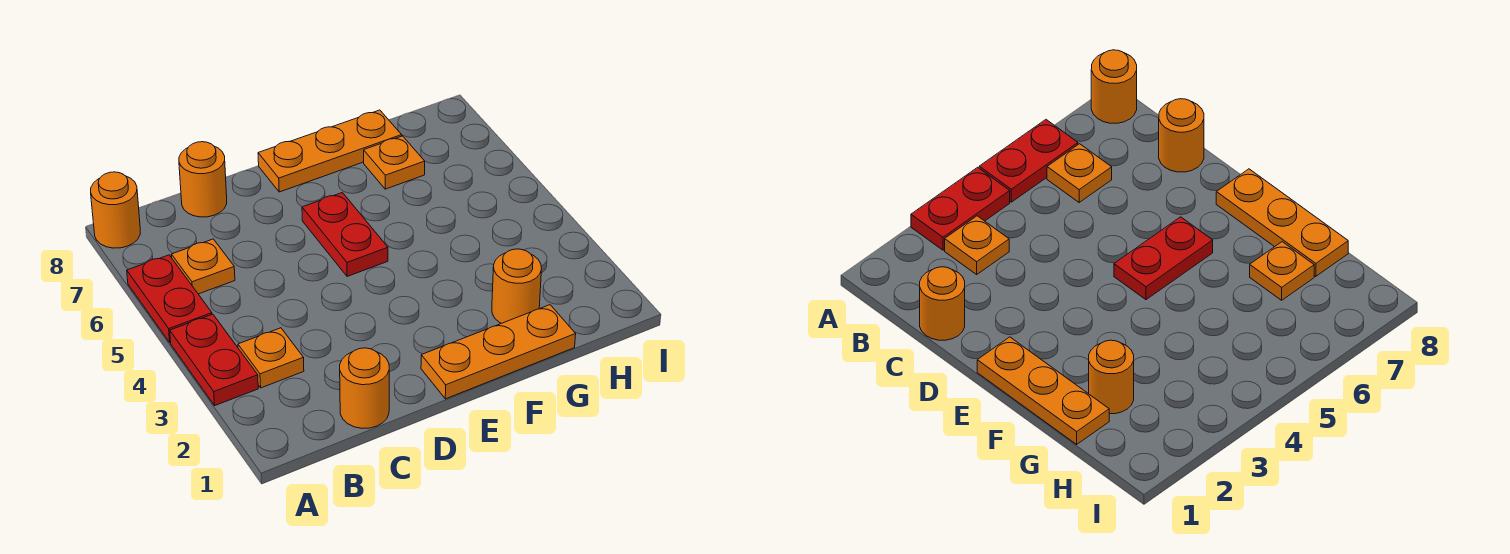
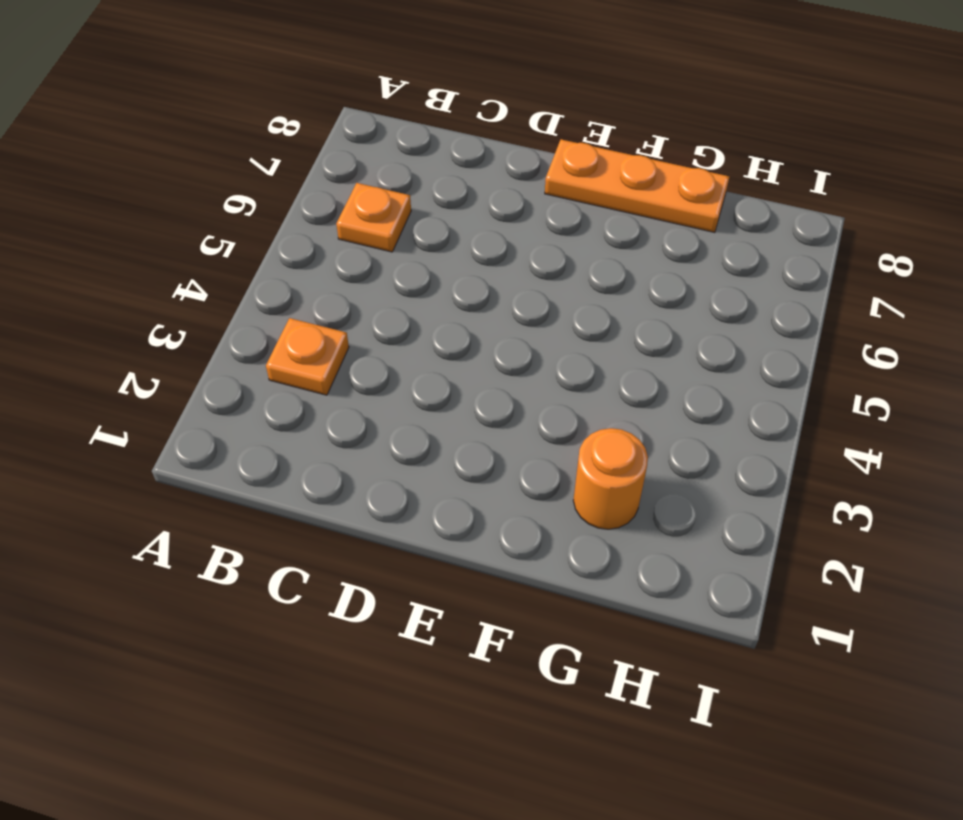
none -> red plate A3:A4 level 1
none -> red plate A5:A6 level 1
none -> orange round brick A8 level 1

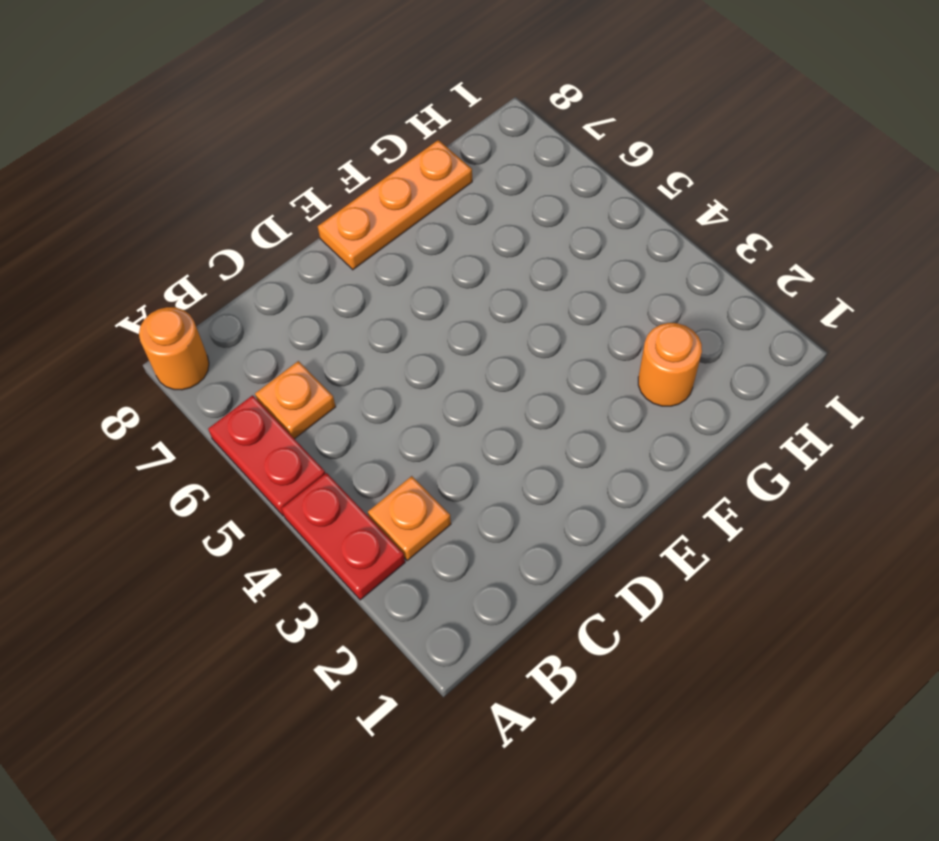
none -> orange round brick C1 level 1
none -> orange round brick C8 level 1
none -> orange plate E1:G1 level 1

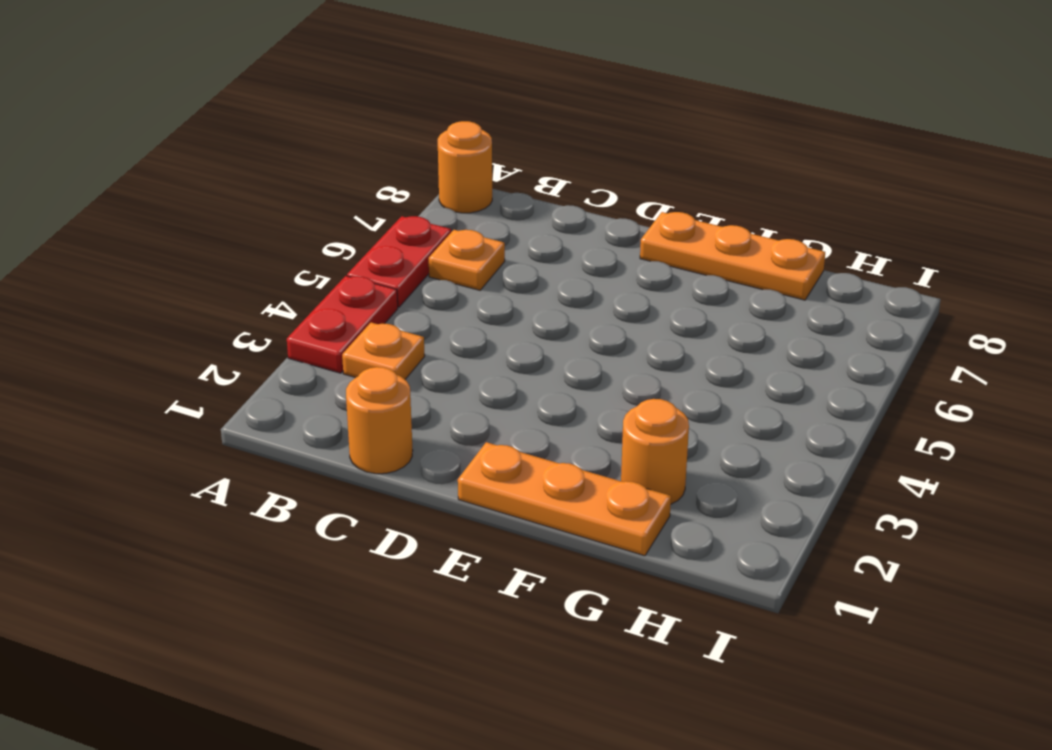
none -> orange round brick C8 level 1
none -> red plate E5:E6 level 1
none -> orange plate G7 level 1

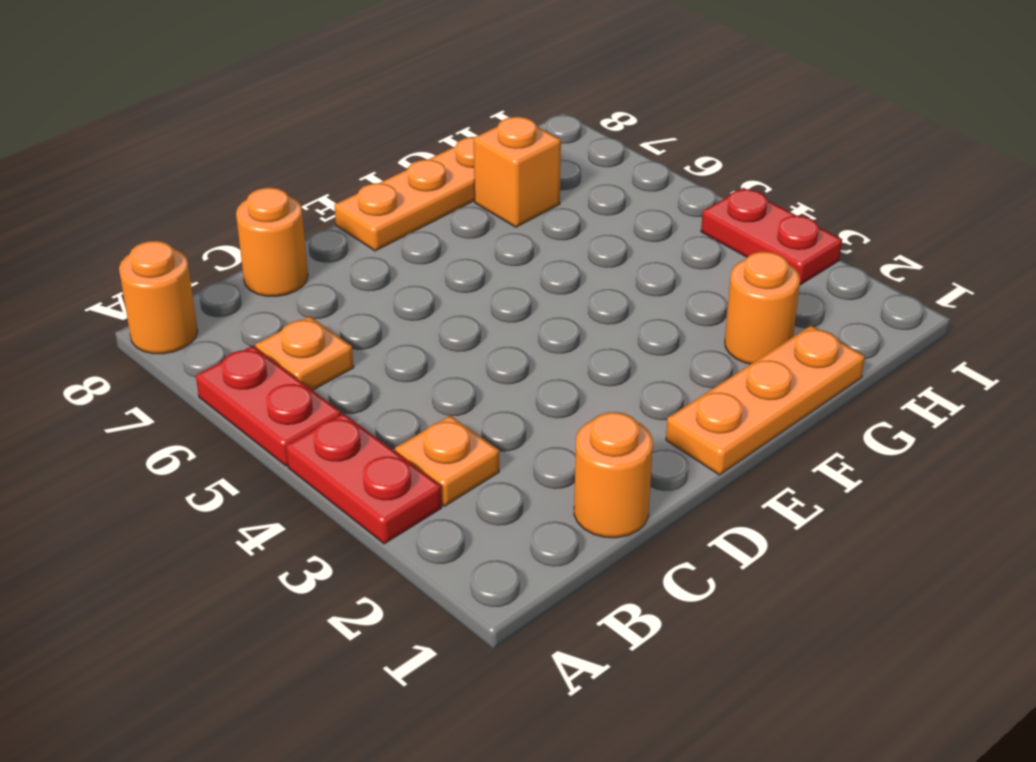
orange brick G7 level 1 -> orange plate G7 level 1
red plate I3:I4 level 1 -> red plate E5:E6 level 1

